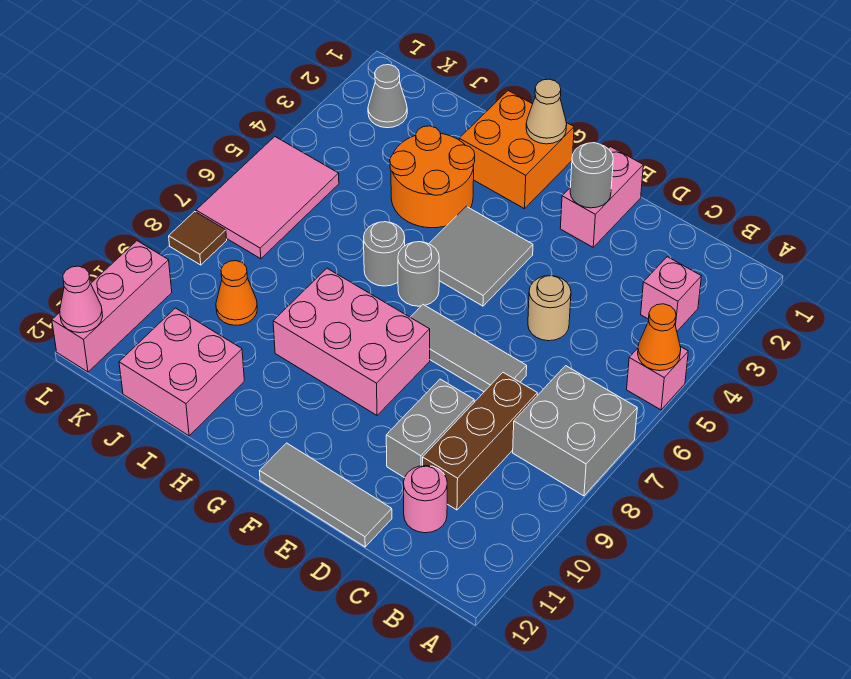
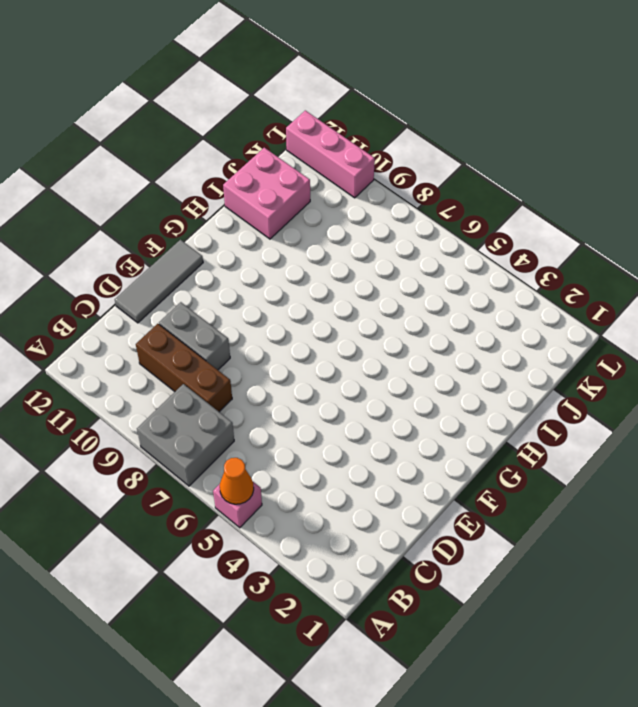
none -> pink brick B3 level 1
none -> pink round brick C11 level 1
none -> tan round brick D5 level 1

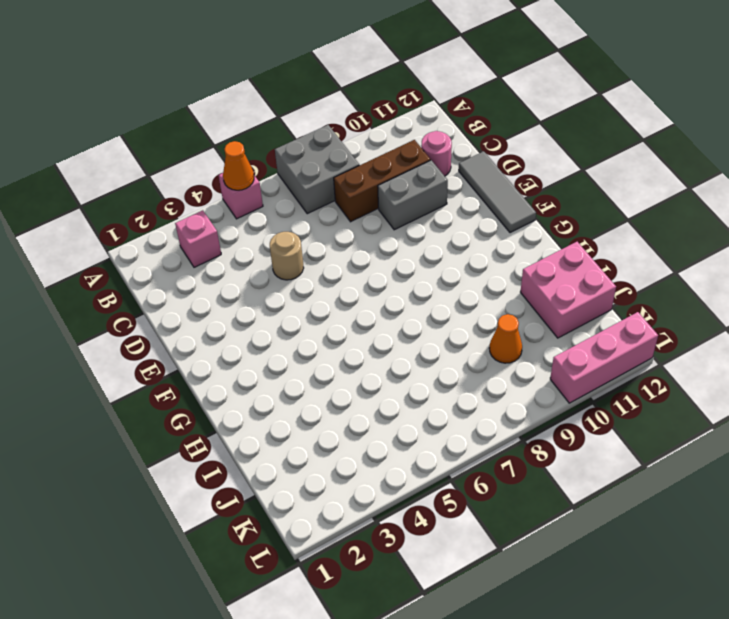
none -> grey tile D7:F7 level 1
none -> pink brick E1:E2 level 1
none -> grey tile F4:G5 level 1

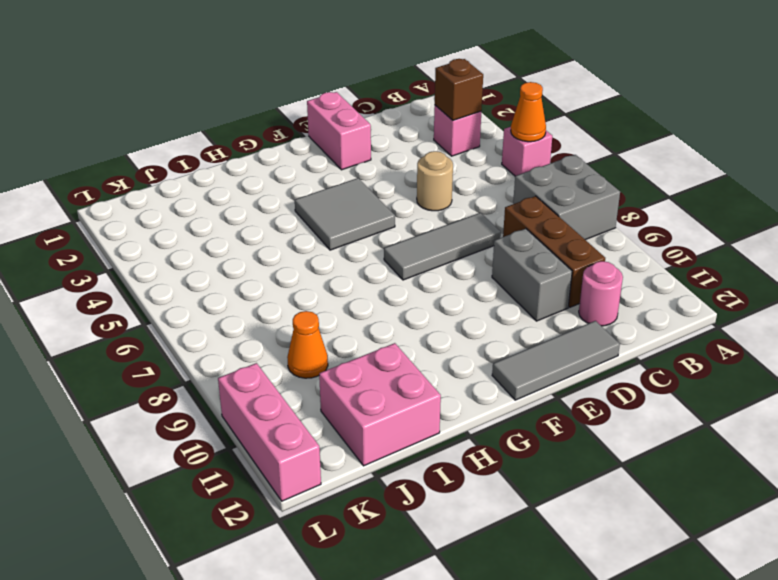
brown brick B3 level 2 -> none
none -> pink brick F8:H9 level 1
none -> orange brick G1:H2 level 1
none -> grey round brick G6 level 1

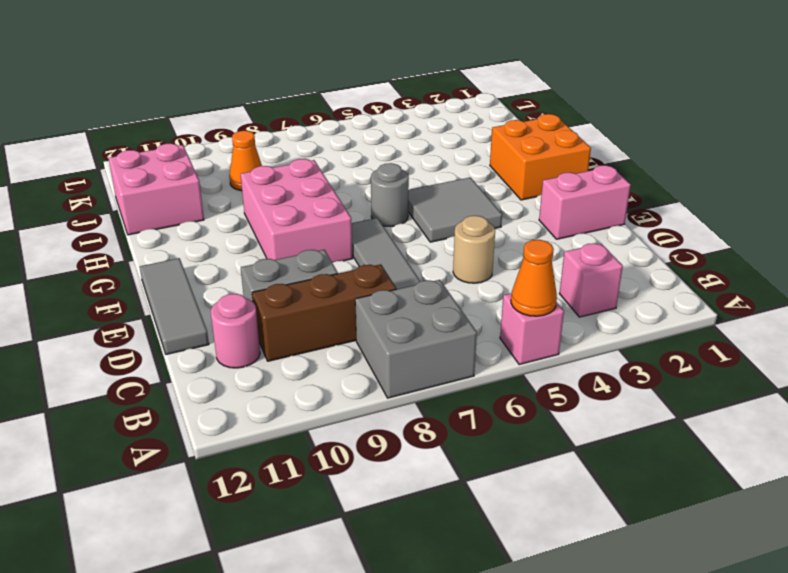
none -> orange round brick H3:I4 level 1
none -> grey round brick H6 level 1
none -> grey cone K2 level 1

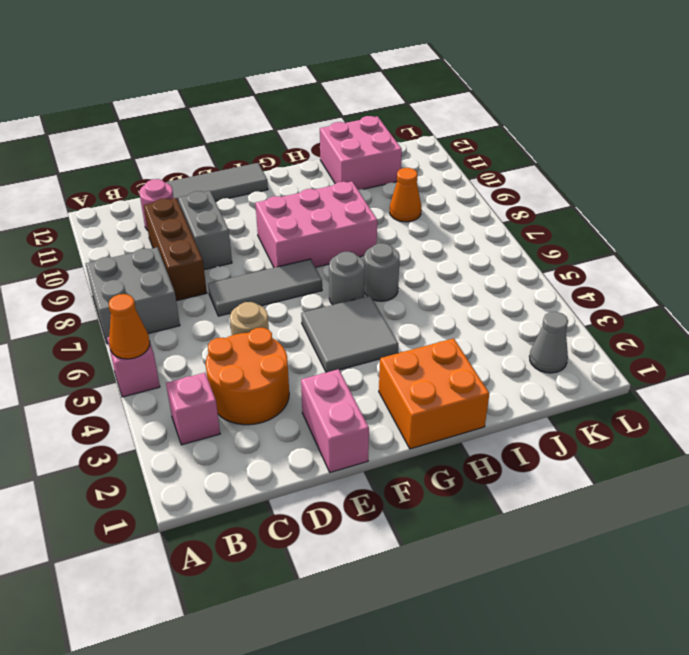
orange round brick C3:D4 level 1 -> orange round brick H3:I4 level 1
none -> pink tile K5:L7 level 1
none -> brown tile L8 level 1
none -> pink brick L10:L12 level 1

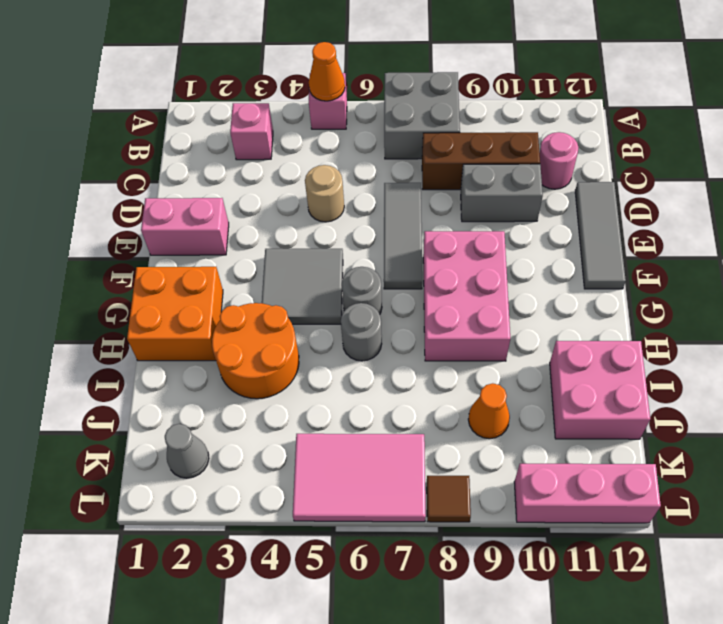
none -> grey round brick E2 level 2
none -> tan cone G1 level 2
none -> pink cone L12 level 2

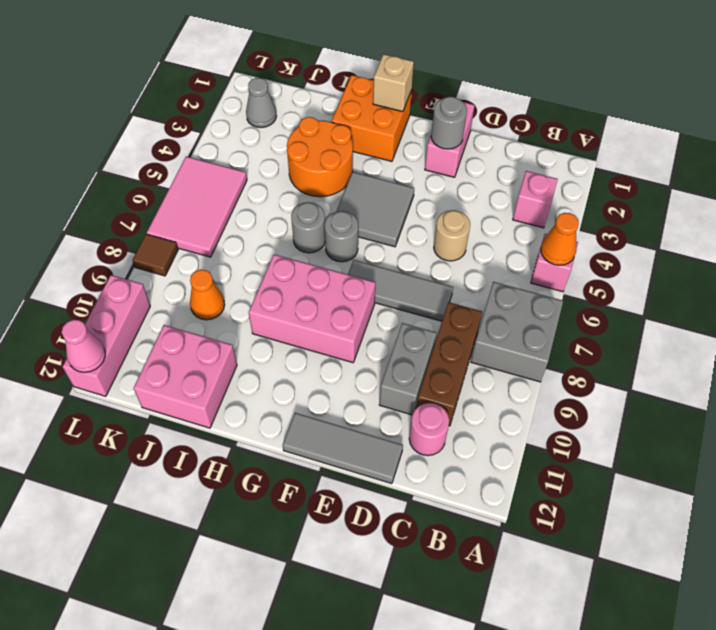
tan brick G1 level 2 -> tan cone G1 level 2

